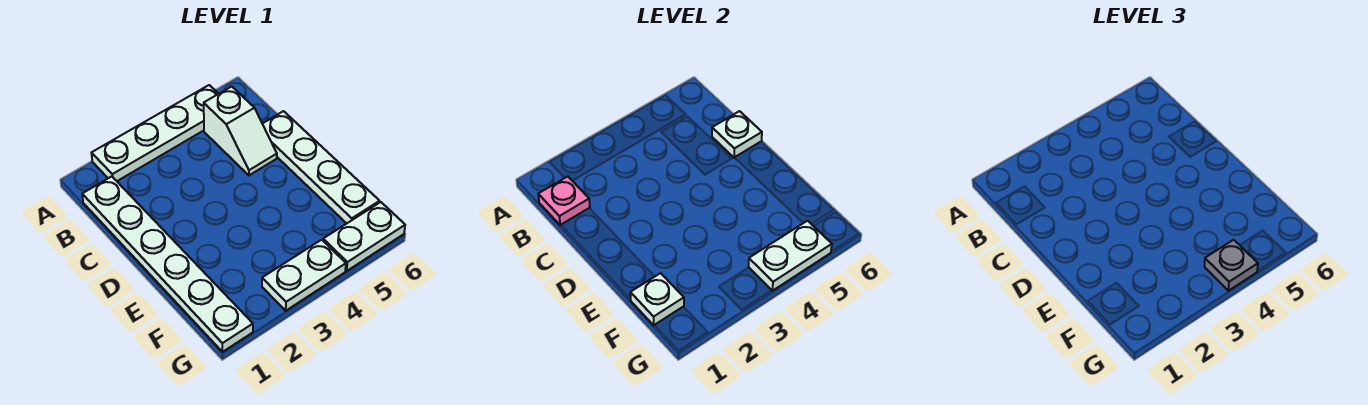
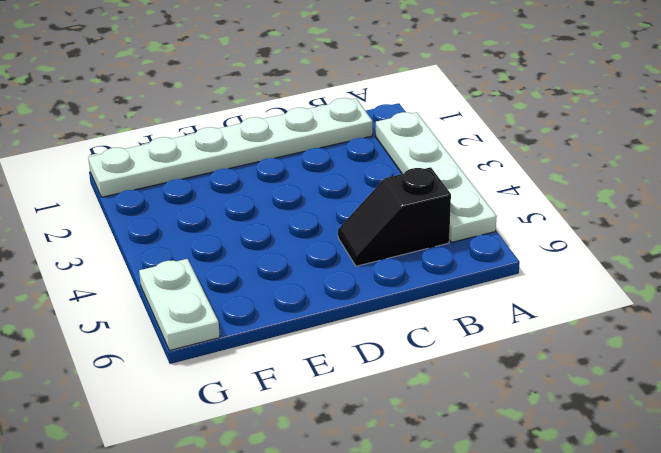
black slope B5:C5 level 1 top B -> white slope B5:C5 level 1 top B
none -> white plate C6:F6 level 1
none -> white plate G3:G4 level 1

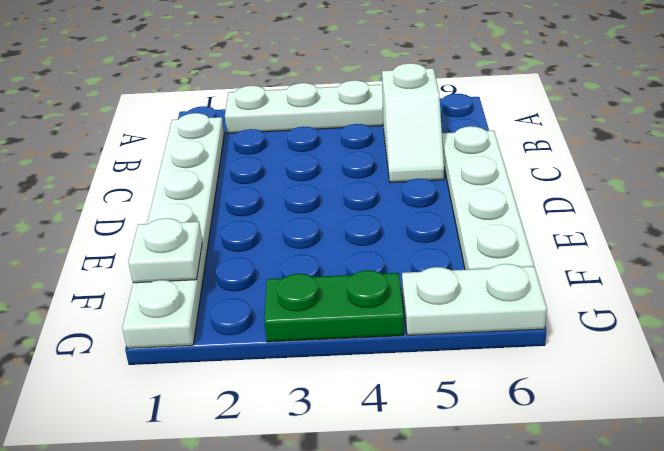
green plate G3:G4 level 1 -> white plate G3:G4 level 1
none -> pink plate B1 level 2
none -> white plate C6 level 2

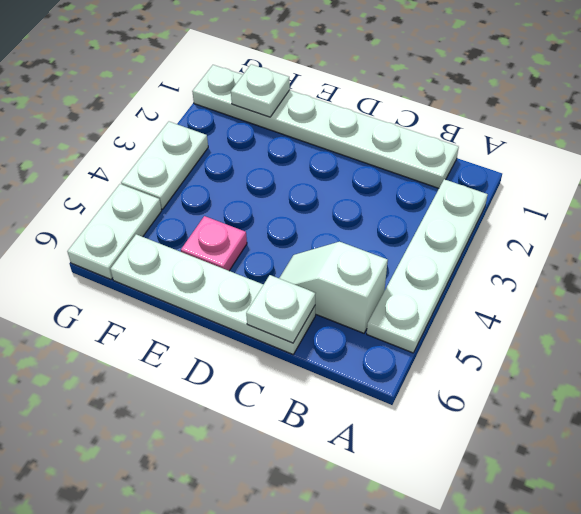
pink plate E5 level 1 -> pink plate B1 level 2
none -> white plate G4:G5 level 2
none -> grey plate G4 level 3

